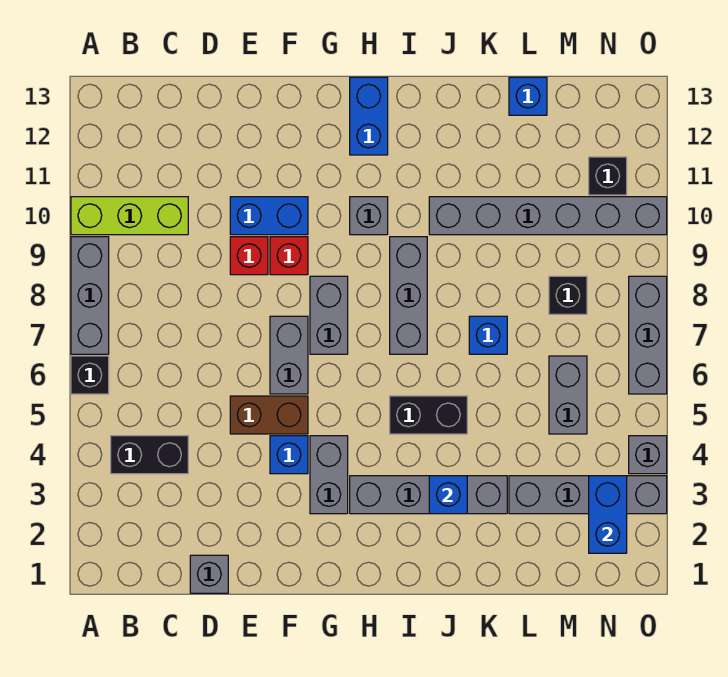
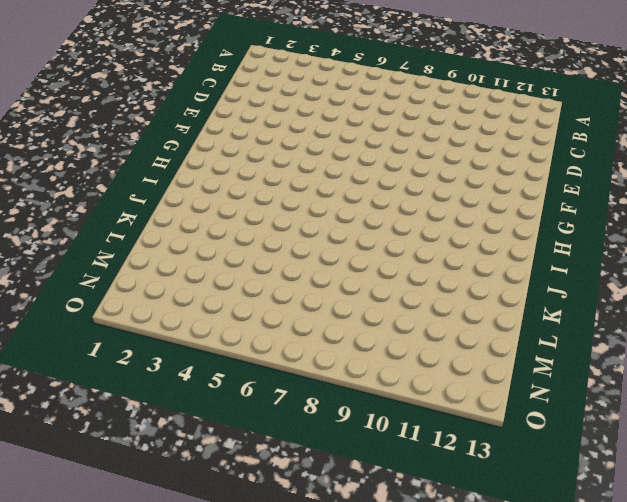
none -> black brick A6 level 1
none -> grey brick A7:A9 level 1
none -> lime brick A10:C10 level 1

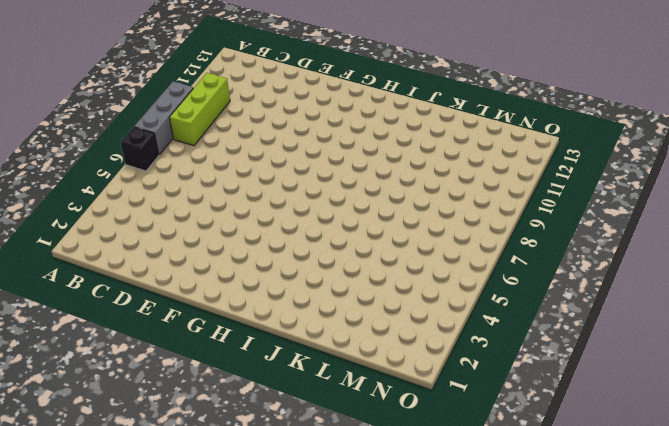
lime brick B8:B10 level 1 -> lime brick A10:C10 level 1
none -> black brick B4:C4 level 1
none -> grey brick D1 level 1
none -> brown brick E5:F5 level 1

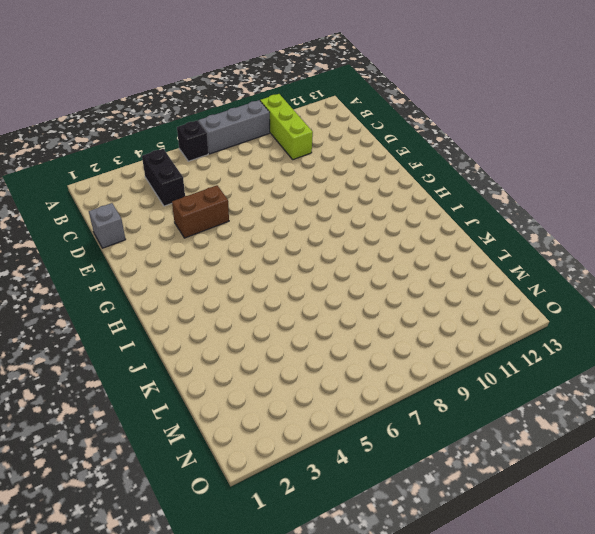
brown brick E4:E5 level 1 -> brown brick E5:F5 level 1
none -> red brick E9 level 1
none -> blue brick E10:F10 level 1
none -> blue brick F4 level 1

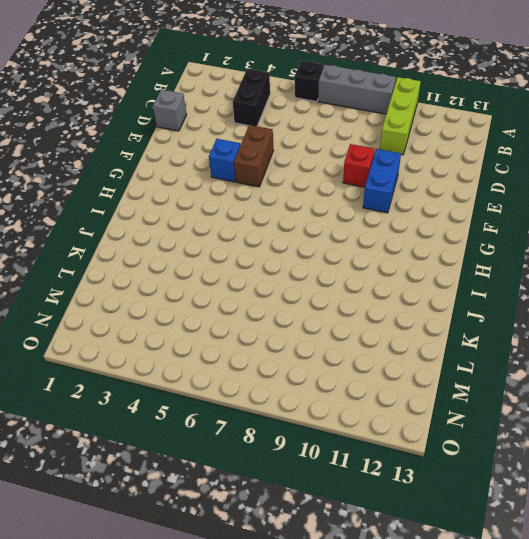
none -> grey brick F6:F7 level 1
none -> red brick F9 level 1
none -> grey brick G3:G4 level 1

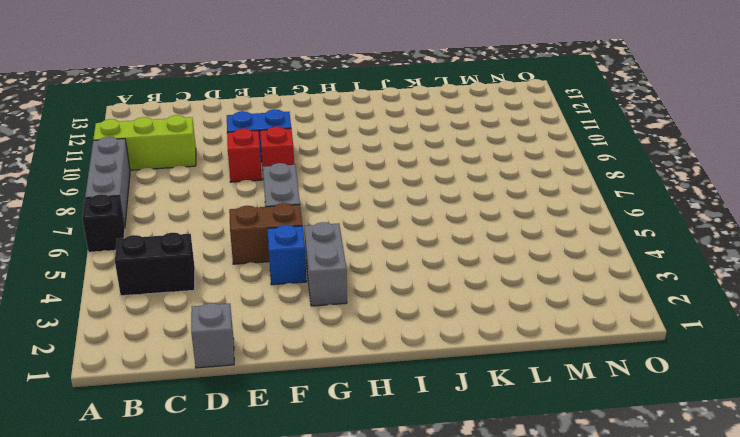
none -> grey brick G7:G8 level 1
none -> grey brick H3:K3 level 1
none -> grey brick H10 level 1

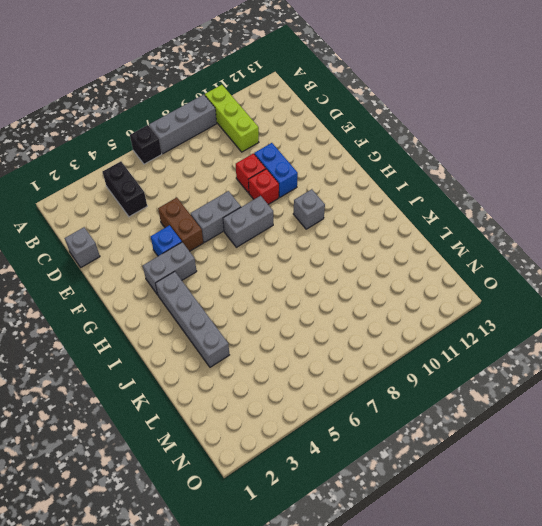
none -> blue brick H12:H13 level 1
none -> black brick I5:J5 level 1
none -> grey brick I7:I9 level 1

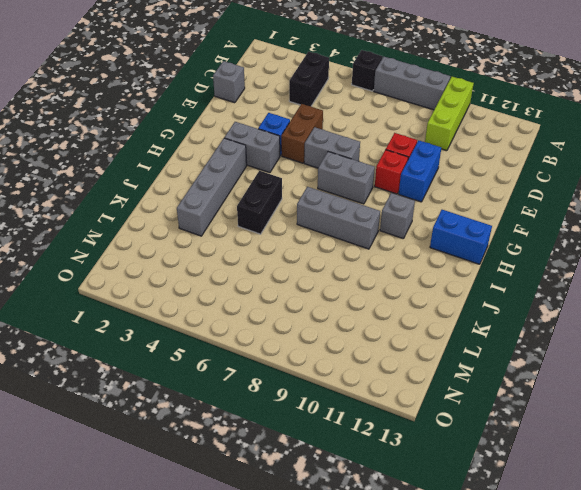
none -> grey brick J10:O10 level 1
none -> blue brick K7 level 1
none -> grey brick L3:O3 level 1

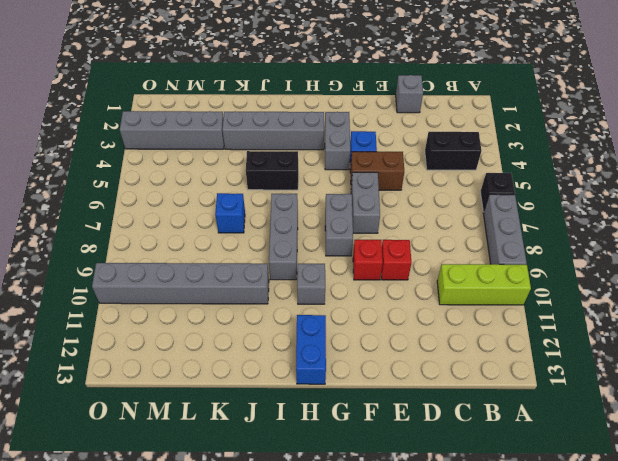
none -> blue brick E10:F10 level 1
none -> blue brick L13 level 1
none -> grey brick M5:M6 level 1

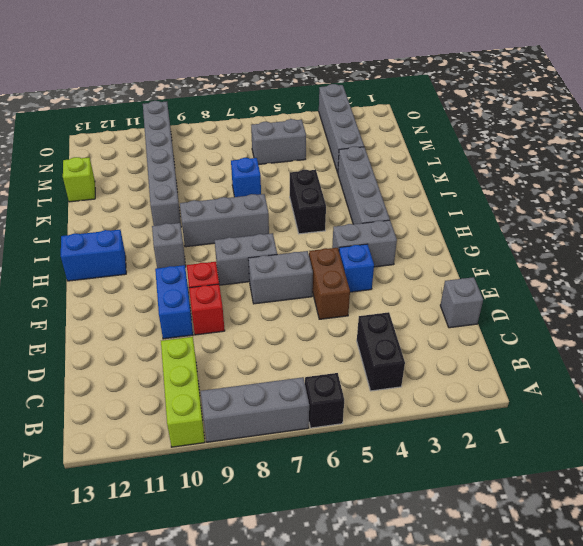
lime brick L13 level 1 -> blue brick L13 level 1
none -> black brick M8 level 1
none -> black brick N11 level 1
none -> grey brick O4 level 1

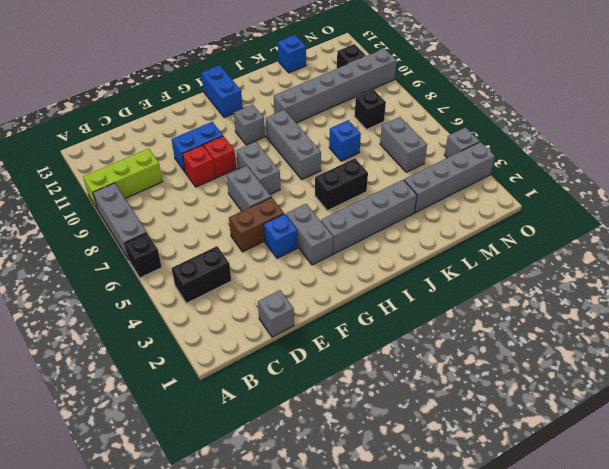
none -> grey brick O6:O8 level 1
none -> blue brick J3 level 2
none -> blue brick N2:N3 level 2

